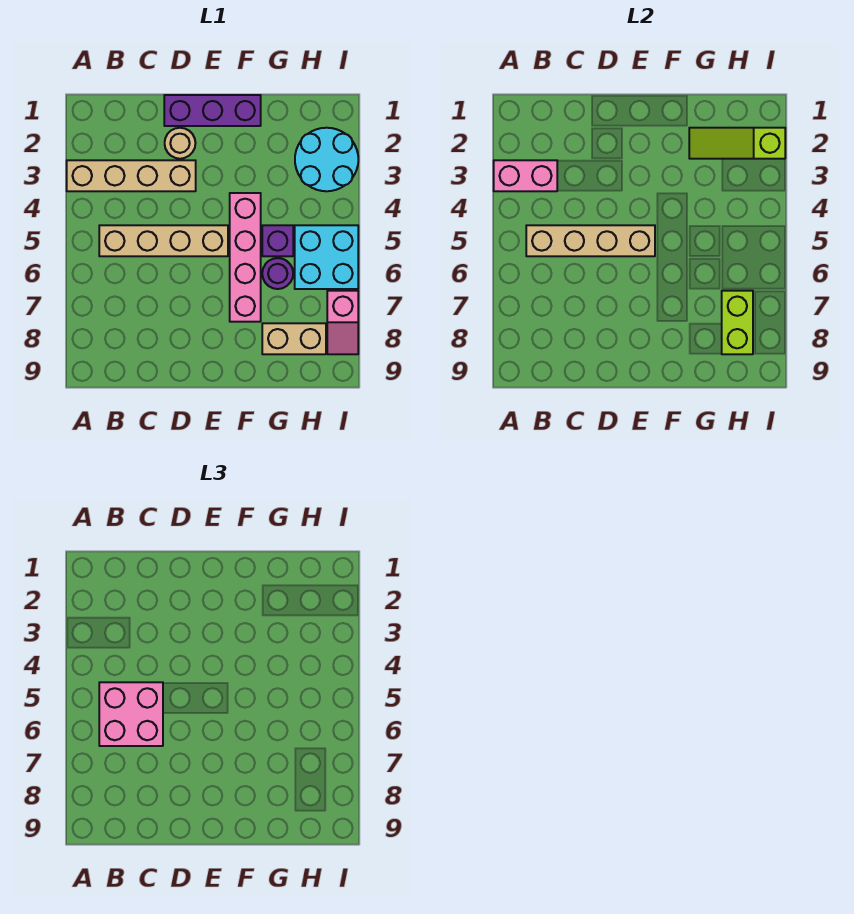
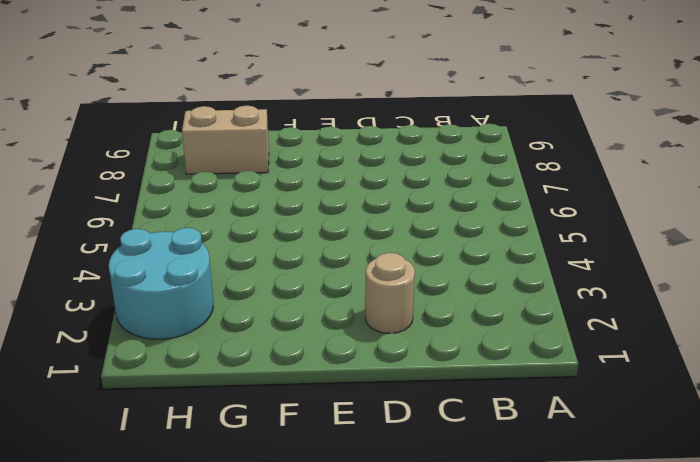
none -> tan brick A3:D3 level 1
none -> tan brick B5:E5 level 1
none -> purple brick D1:F1 level 1

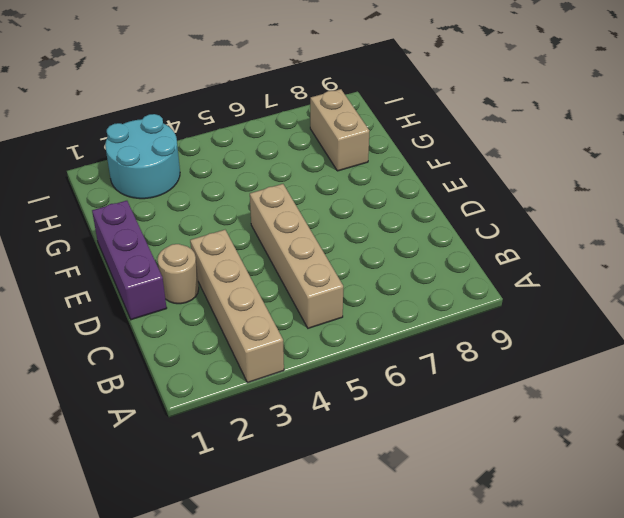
none -> pink brick F4:F7 level 1
none -> purple brick G5 level 1
none -> purple round brick G6 level 1

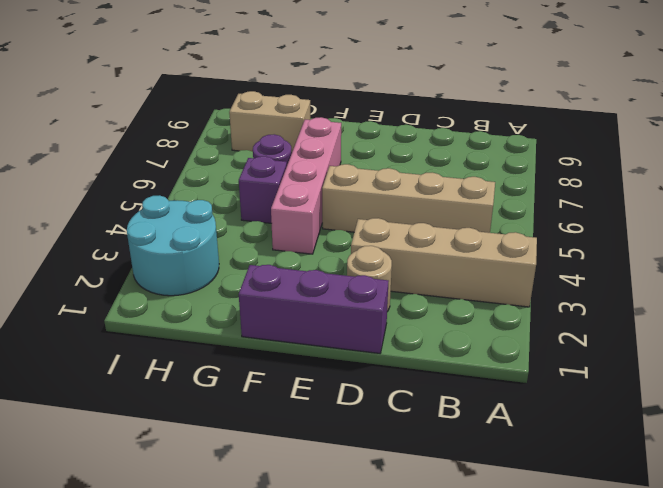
none -> cyan brick H5:I6 level 1
none -> pink slope I7:I8 level 1 top 7
none -> pink brick A3:B3 level 2

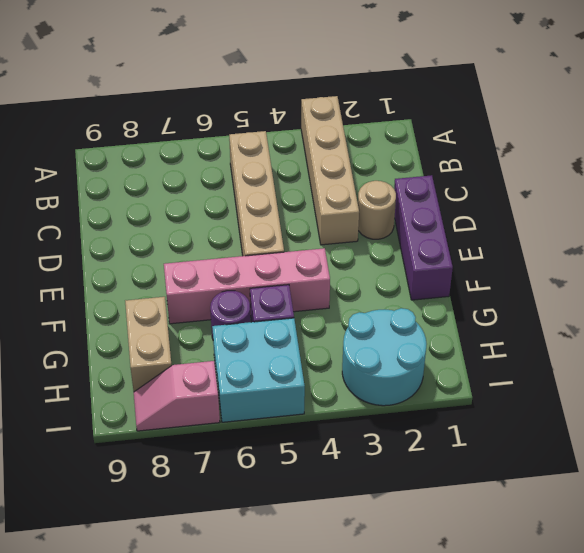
none -> pink brick A3:B3 level 2
none -> tan brick B5:E5 level 2
none -> lime slope G2:I2 level 2 top I

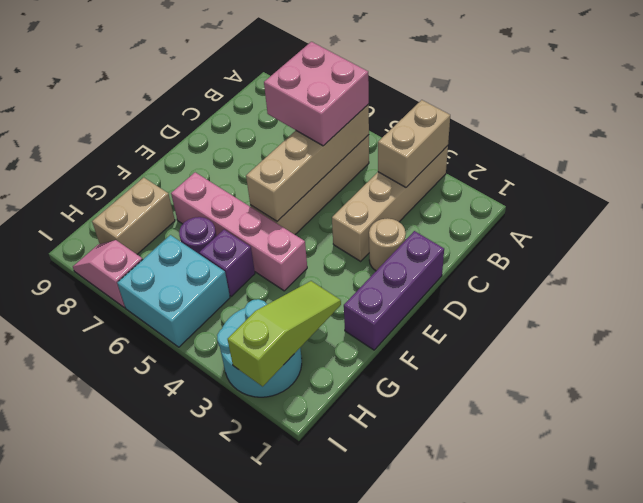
tan brick A3:B3 level 2 -> pink brick A3:B3 level 2
none -> lime brick H7:H8 level 2

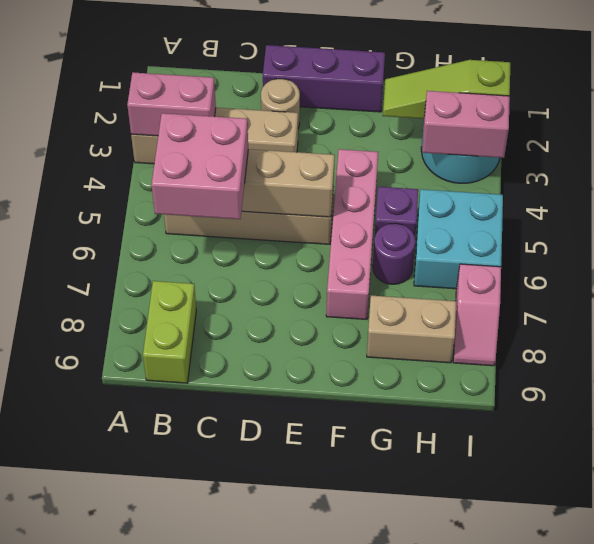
lime brick B8:B9 level 1 -> lime brick H7:H8 level 2
pink brick H3:I3 level 2 -> none

